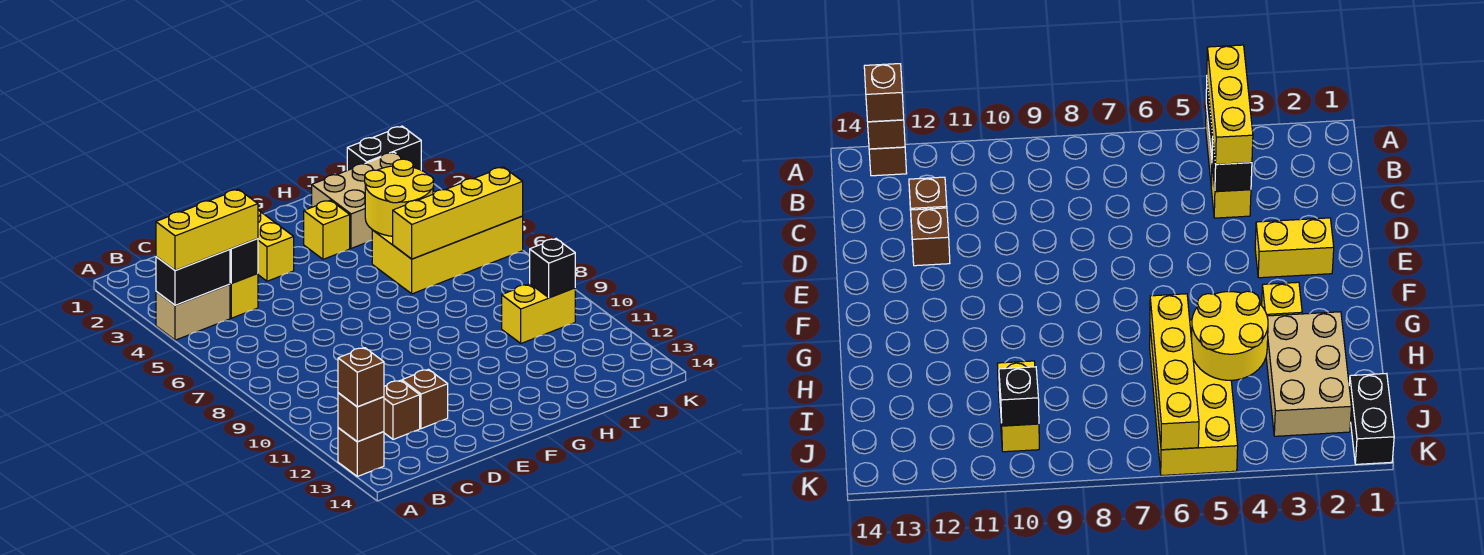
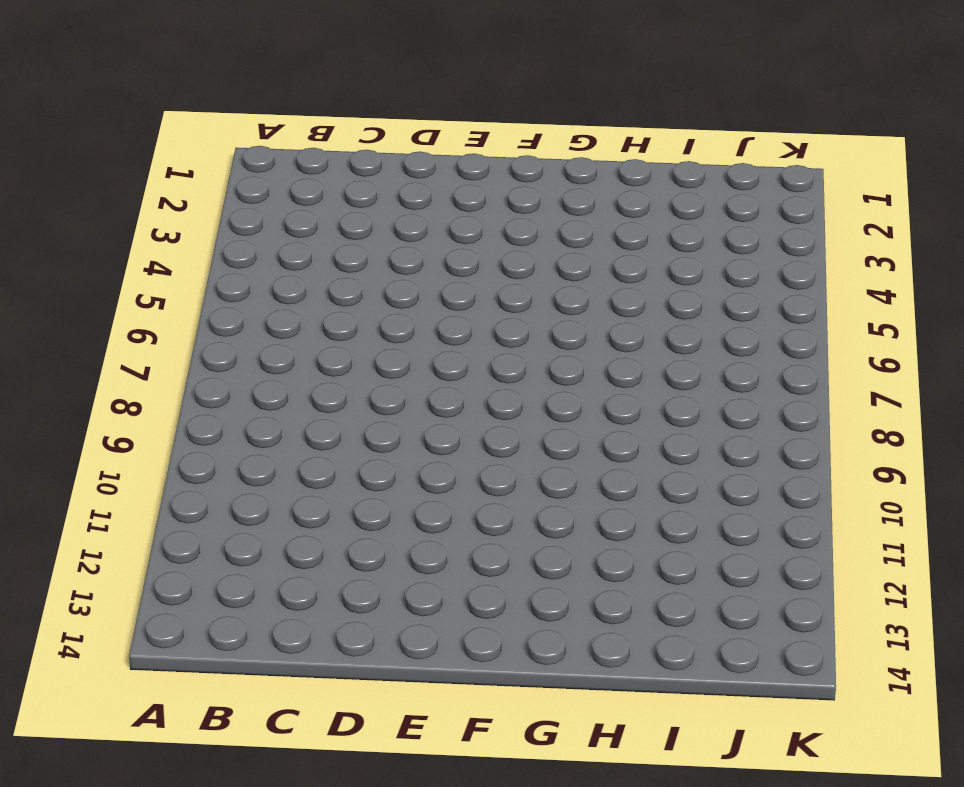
none -> tan brick A4:B4 level 1
none -> brown brick A13 level 1
none -> yellow brick C4 level 1

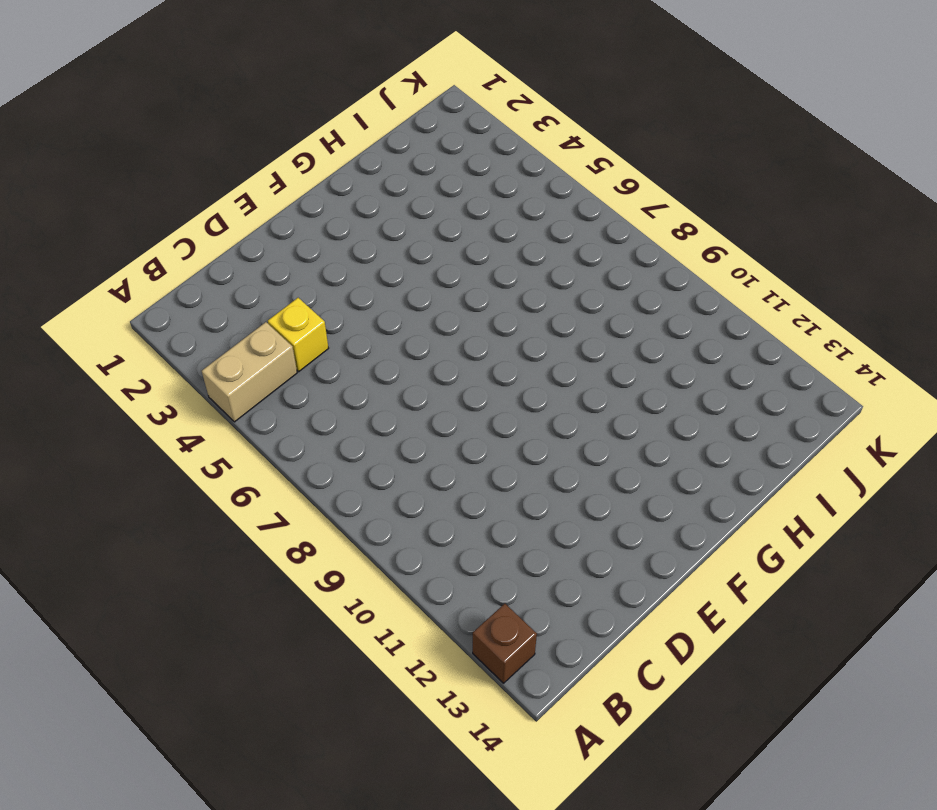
none -> brown brick C12 level 1
none -> brown brick D12 level 1
none -> yellow brick E2:E3 level 1

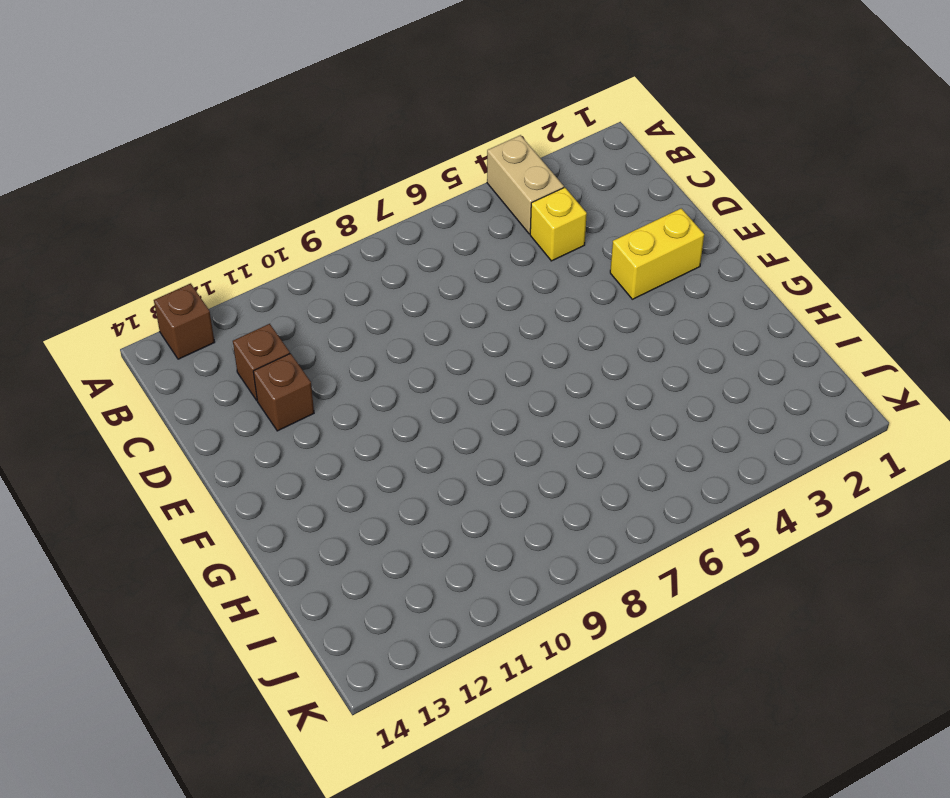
none -> yellow brick G3 level 1
none -> tan brick H2:J3 level 1
none -> yellow brick H5:K6 level 1

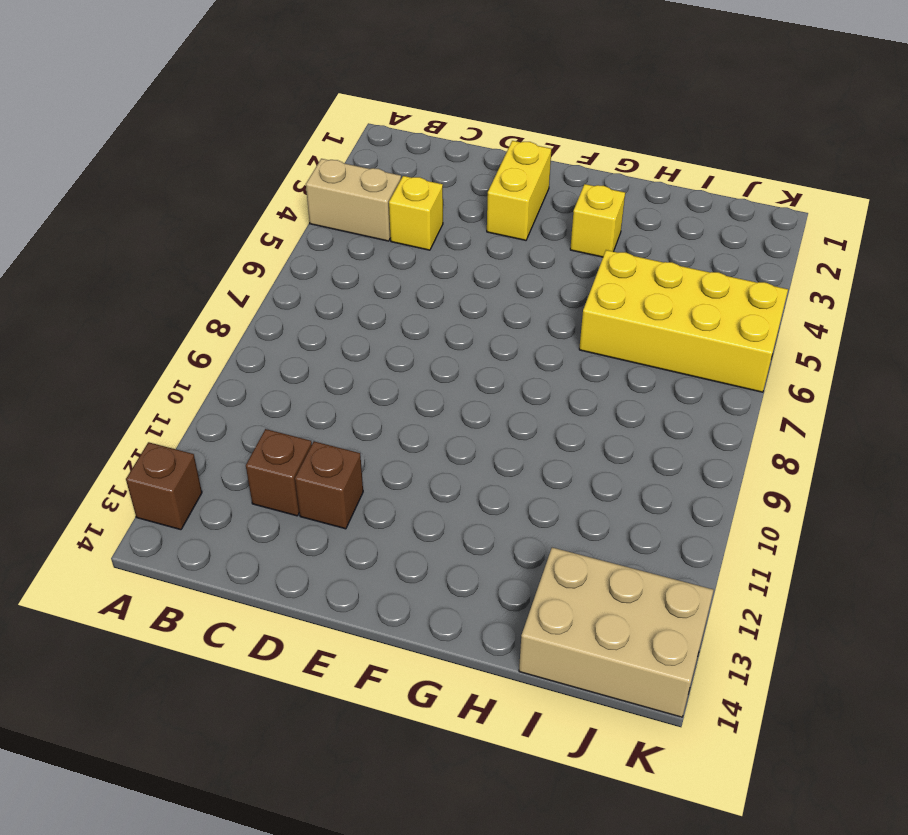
tan brick I13:K14 level 1 -> tan brick H2:J3 level 1
none -> yellow brick I10:J10 level 1
none -> black brick J1:K1 level 1
none -> black brick A4:B4 level 2

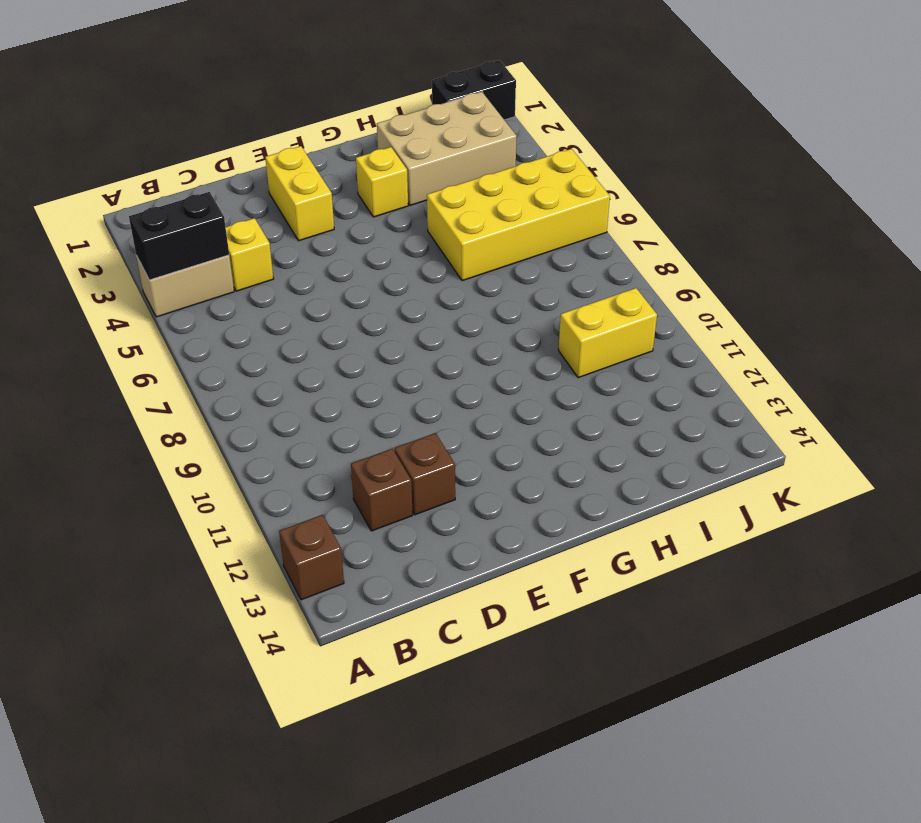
none -> brown brick A13 level 2
none -> black brick C4 level 2
none -> yellow round brick H4:I5 level 2

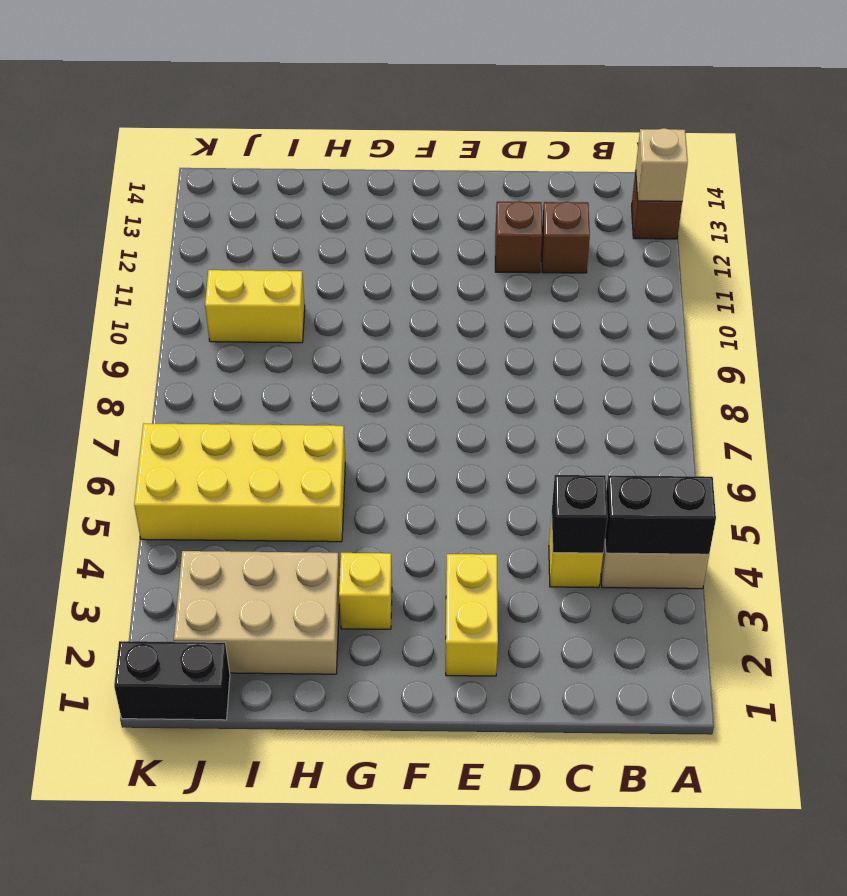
tan brick A13 level 2 -> brown brick A13 level 2
none -> yellow round brick H4:I5 level 2
none -> yellow brick H6:K6 level 2
none -> black brick J10 level 2

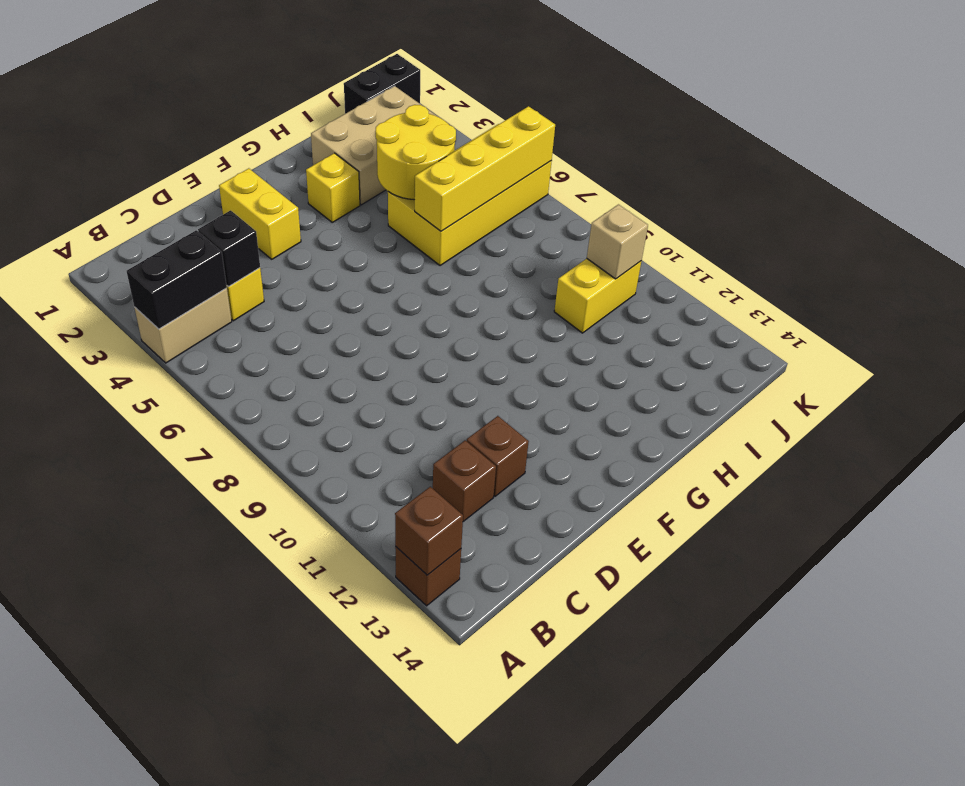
tan brick J10 level 2 -> black brick J10 level 2
none -> yellow brick A4:C4 level 3
none -> brown brick A13 level 3

